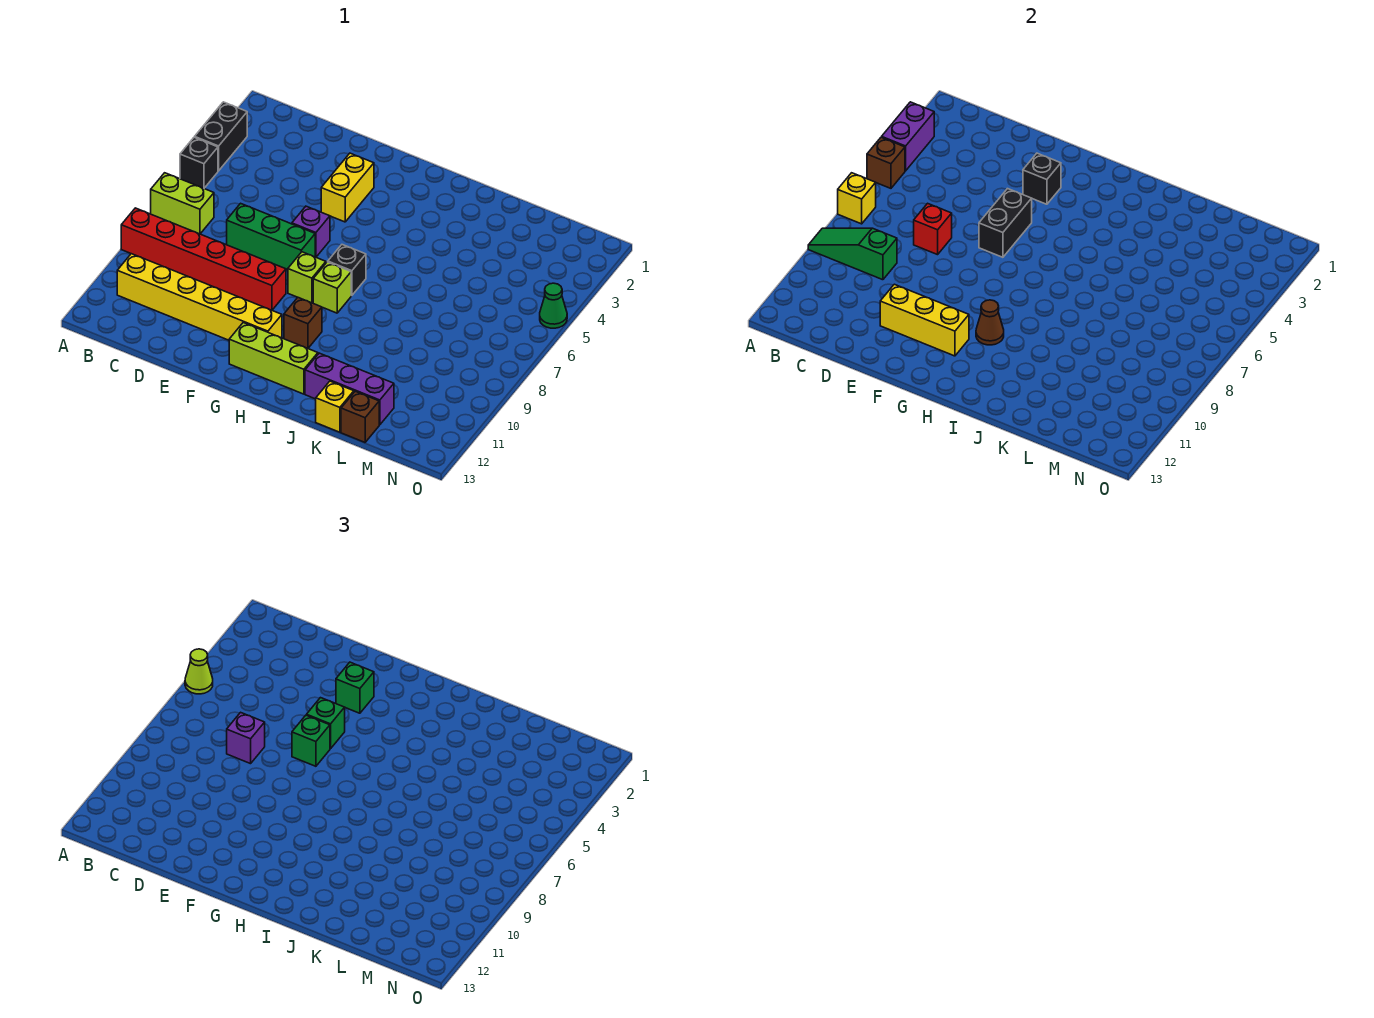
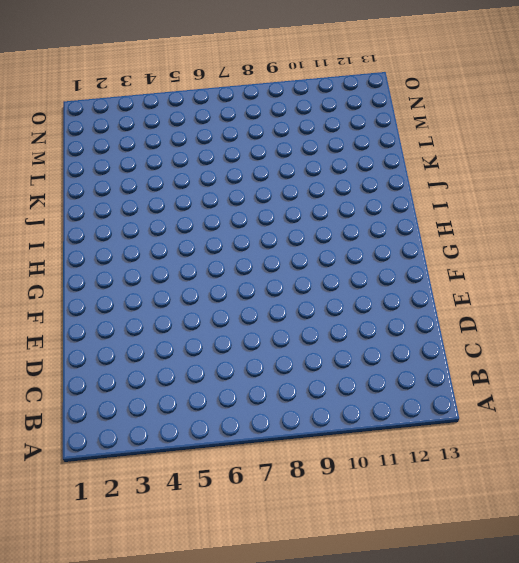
none -> black brick A3:A4 level 1
none -> black brick A5 level 1
none -> lime brick A7:B7 level 1
none -> red brick A9:F9 level 1

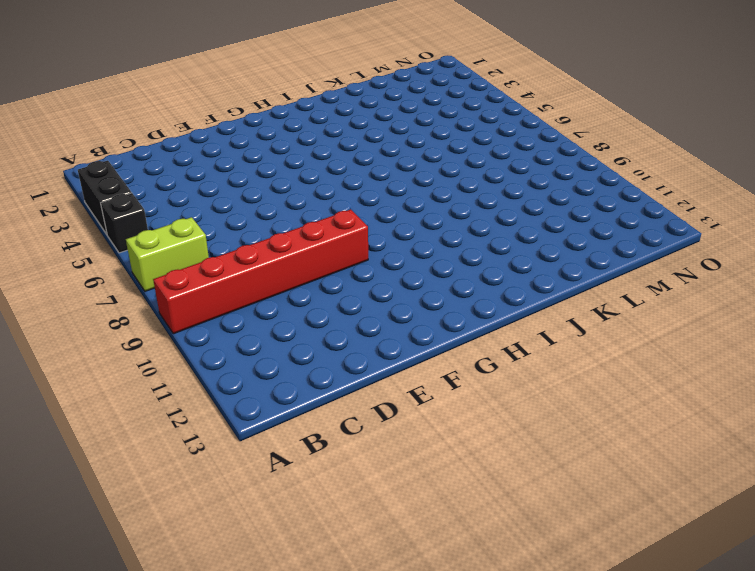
none -> yellow brick B11:G11 level 1
none -> green brick D7:F7 level 1
none -> yellow brick F3:F4 level 1
none -> purple brick F6 level 1

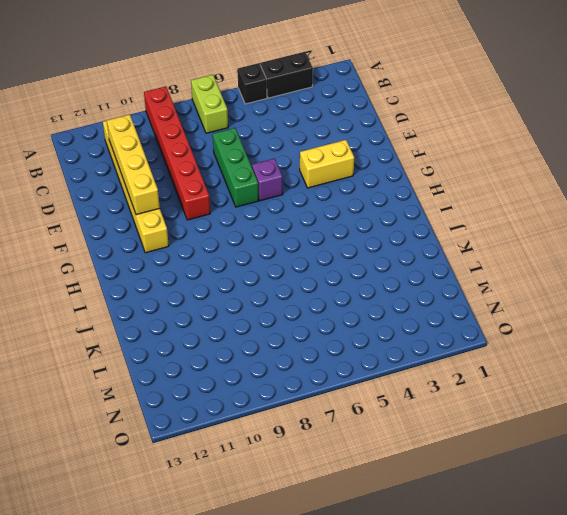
yellow brick C11:F11 level 2 -> yellow brick E11:G11 level 2
none -> lime brick G8 level 1
none -> lime brick G12:I12 level 1
none -> black brick H7 level 1
none -> lime brick H8 level 1

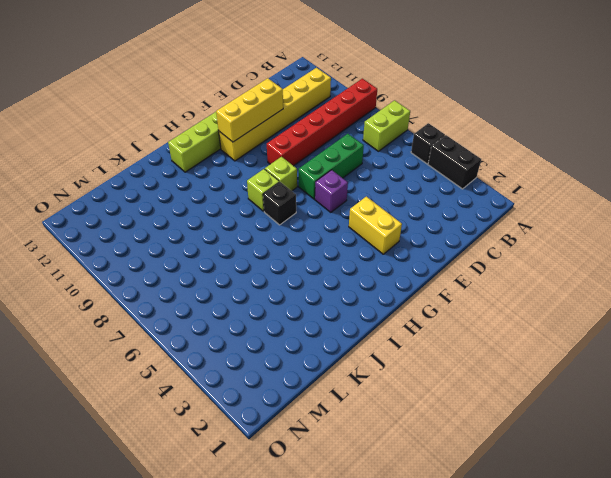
none -> brown brick H10 level 1
none -> purple brick J12:L12 level 1
none -> yellow brick K13 level 1
none -> brown brick L13 level 1

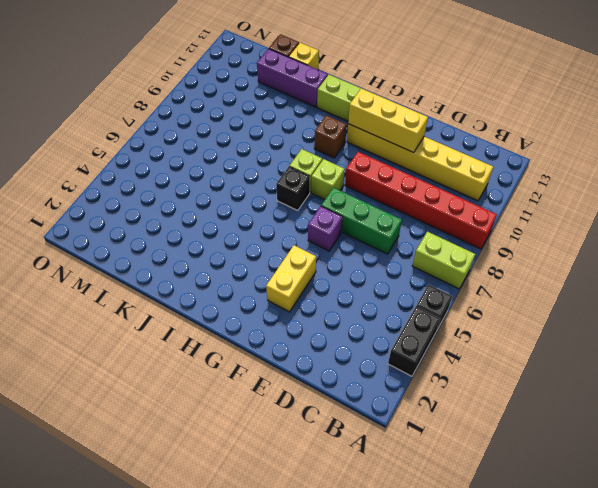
none -> green cone O5 level 1
none -> purple brick A3:A4 level 2
none -> brown brick A5 level 2
none -> yellow brick A7 level 2

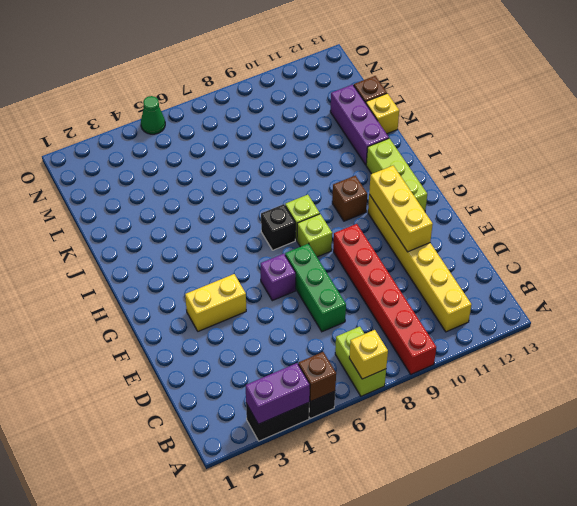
none -> green slope A9:C9 level 2 top C
none -> red brick D7 level 2
none -> black brick F3 level 2
none -> black brick F5:F6 level 2

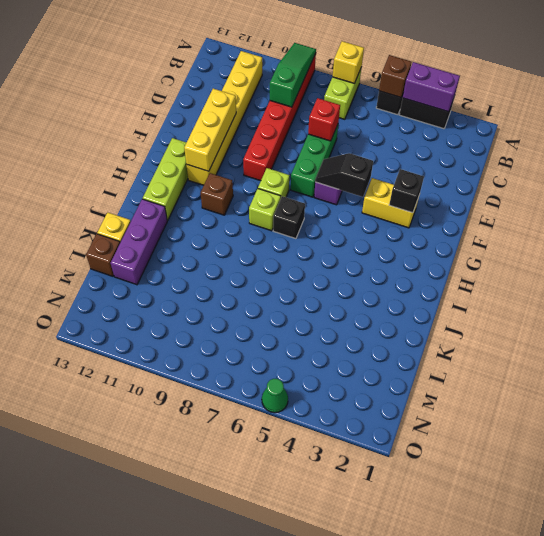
black slope F5:F6 level 2 top 5 -> black brick F5:F6 level 2
none -> brown cone H10 level 2
none -> lime cone A5 level 3
none -> purple brick D7 level 3
none -> green brick F3 level 3

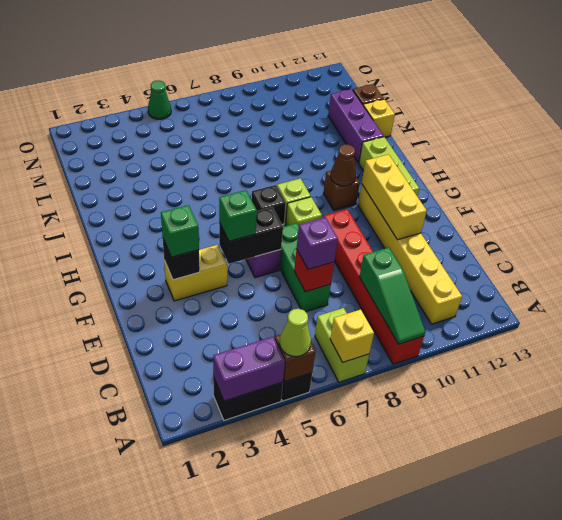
none -> green brick F6 level 3

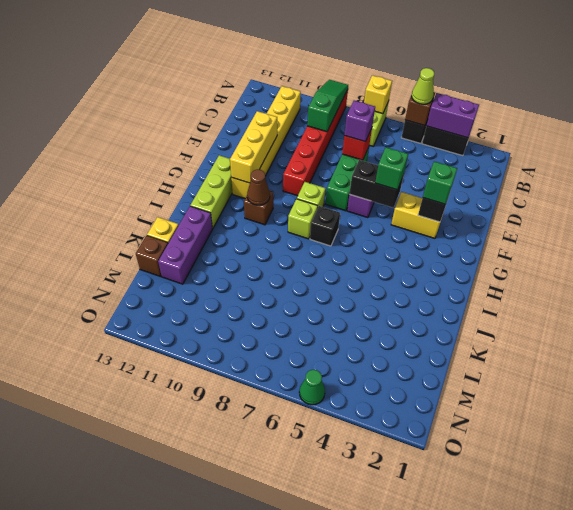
none -> green brick F6 level 3

